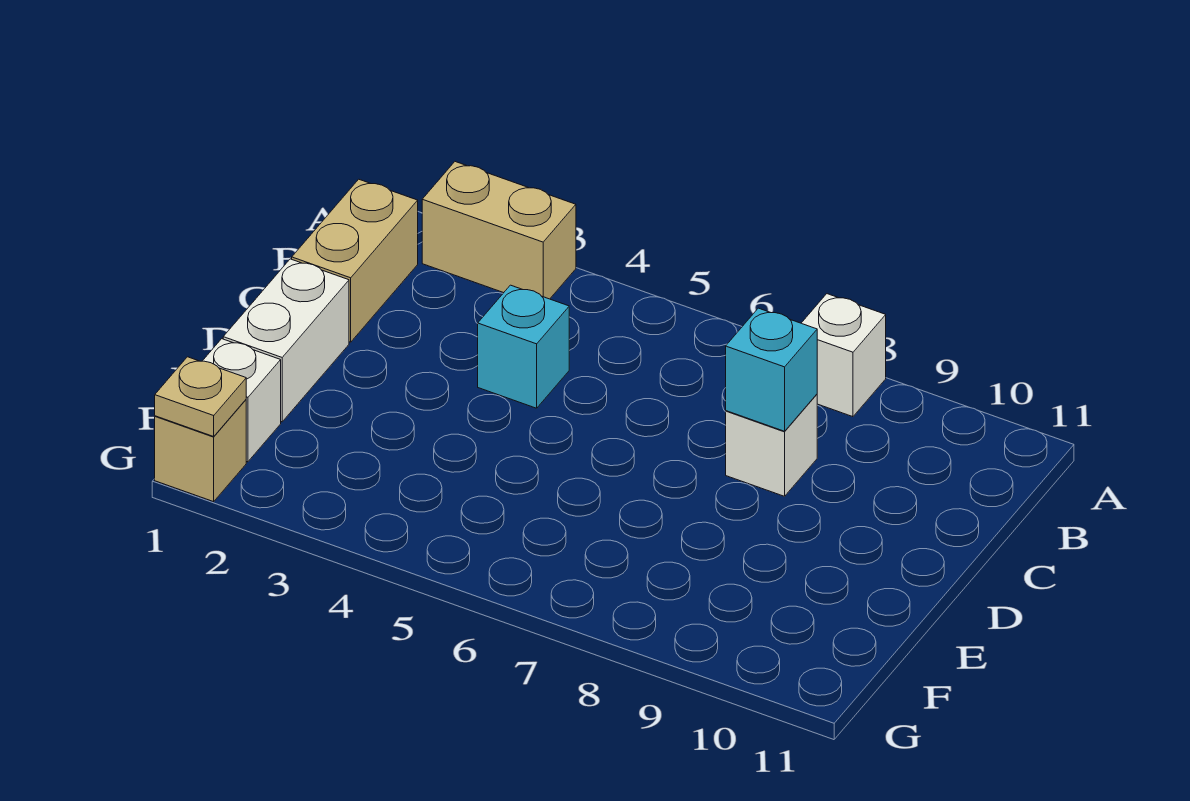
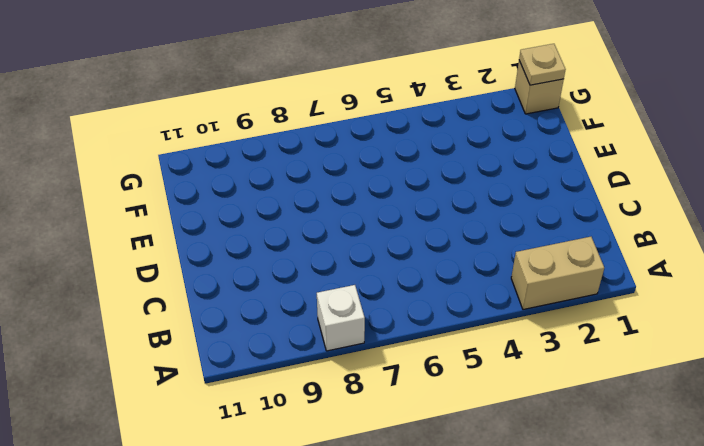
none -> tan brick B1:C1 level 1
none -> cyan brick C4 level 1

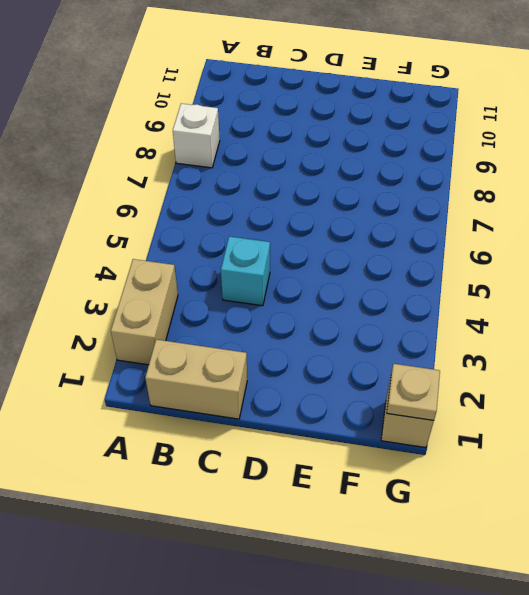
none -> white brick C8 level 1
none -> white brick D1:E1 level 1

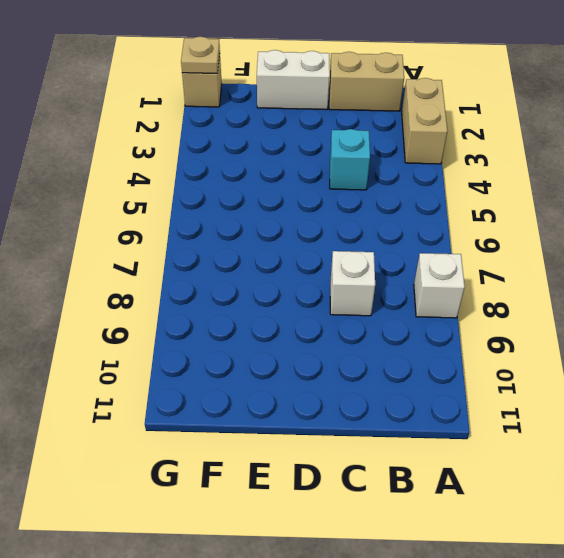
none -> white brick F1 level 1
none -> cyan brick C8 level 2

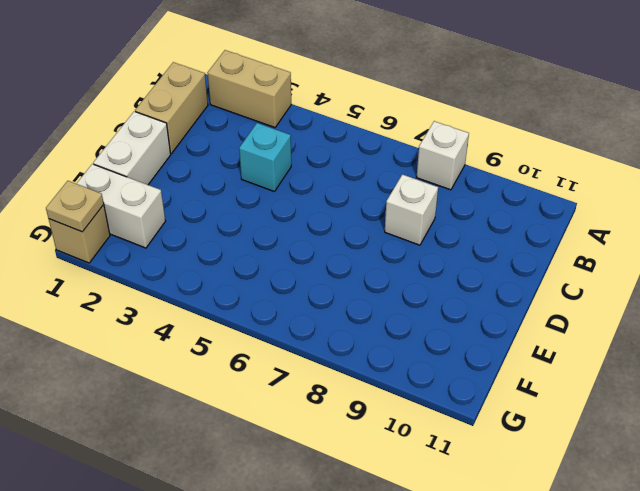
white brick F1:F2 level 1 -> white brick F1 level 1
none -> cyan brick C8 level 2

